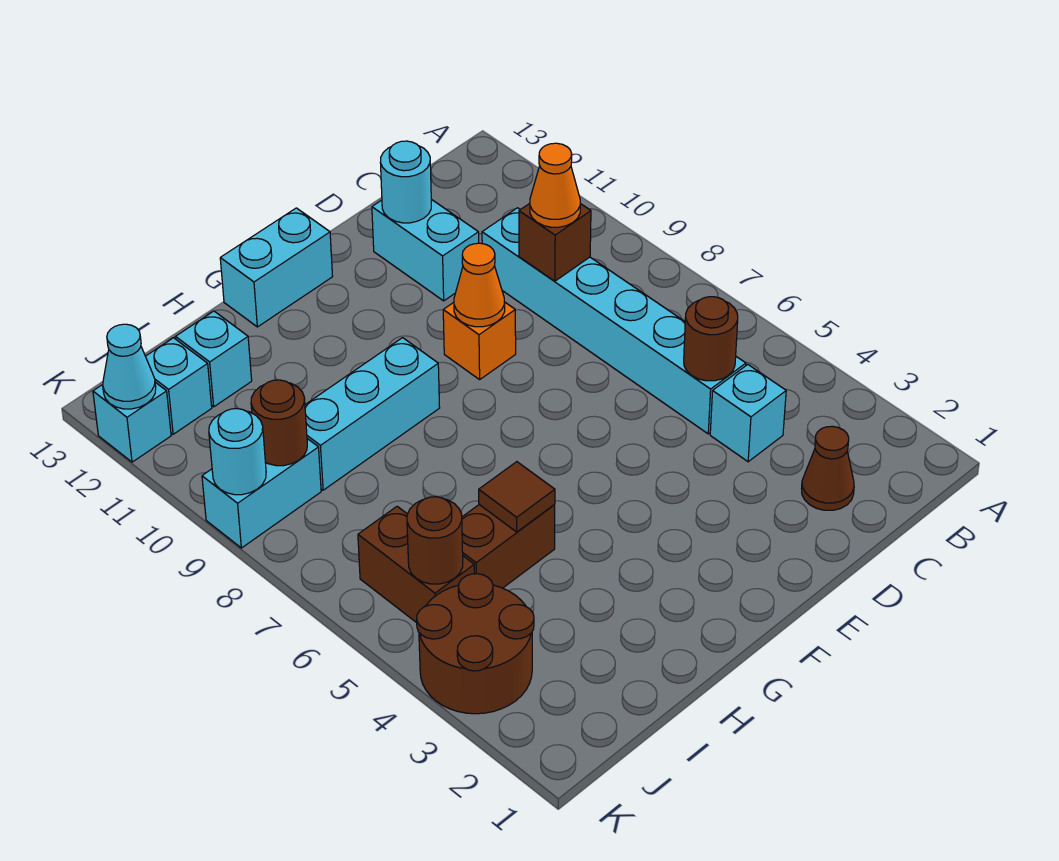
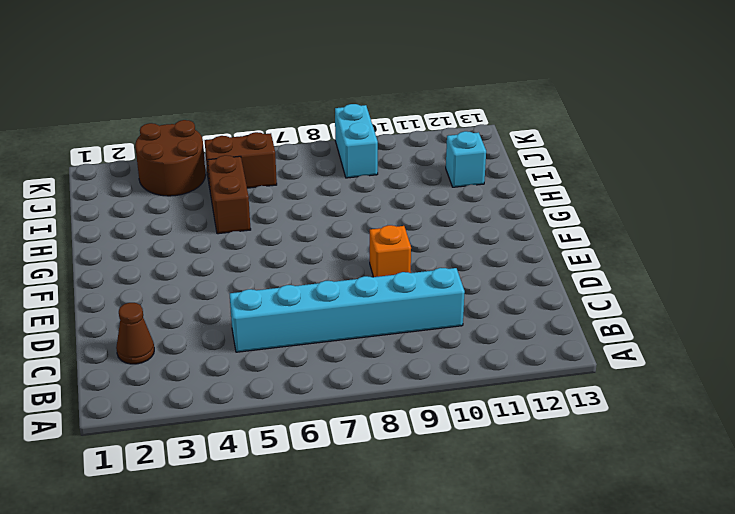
none -> cyan brick C4 level 1
none -> cyan brick D11:D12 level 1
none -> cyan brick F13:G13 level 1

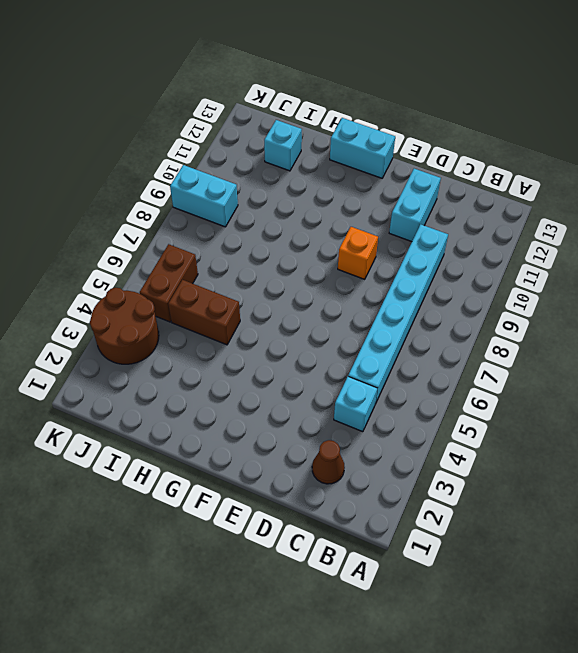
none -> cyan brick G9:I9 level 1
none -> cyan brick J12 level 1
none -> cyan brick K12 level 1

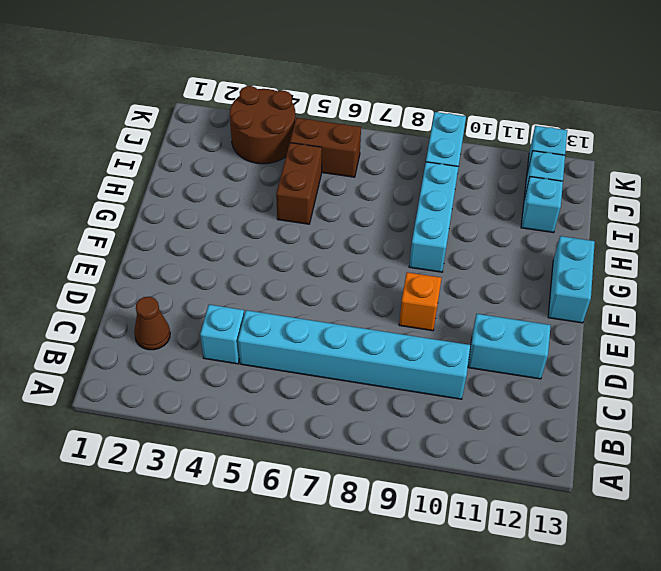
none -> brown round brick C5 level 2
none -> brown brick C9 level 2
none -> cyan round brick D12 level 2

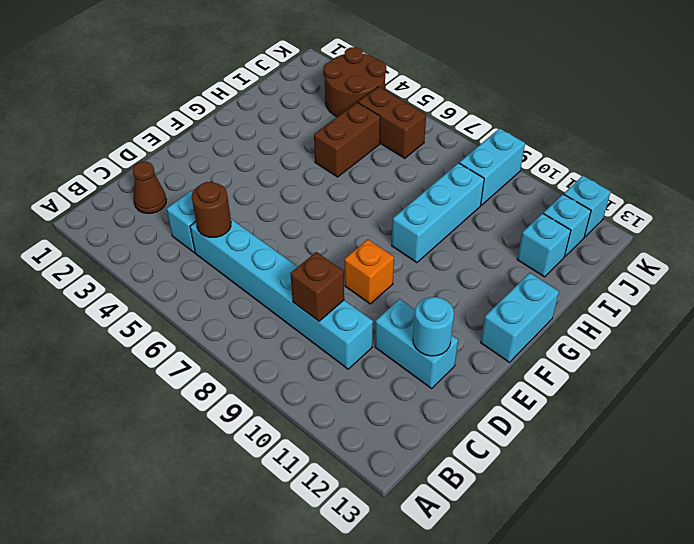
none -> orange cone E9 level 2
none -> brown tile H5 level 2
none -> brown round brick J5 level 2

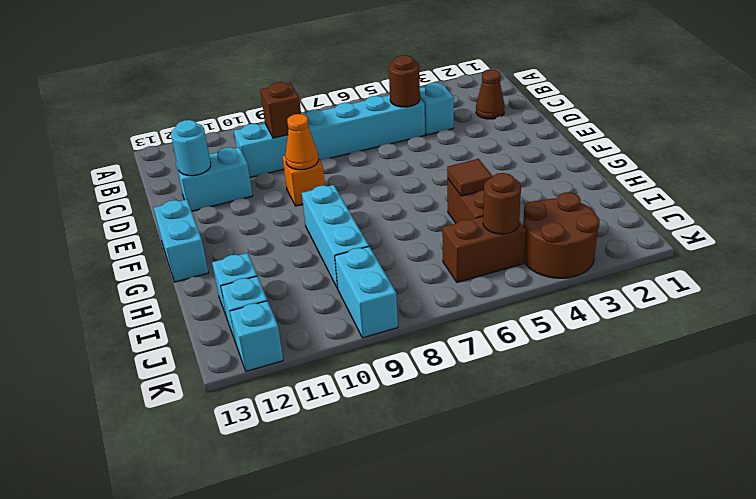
none -> brown round brick J9 level 2
none -> cyan round brick K9 level 2
none -> cyan cone K12 level 2

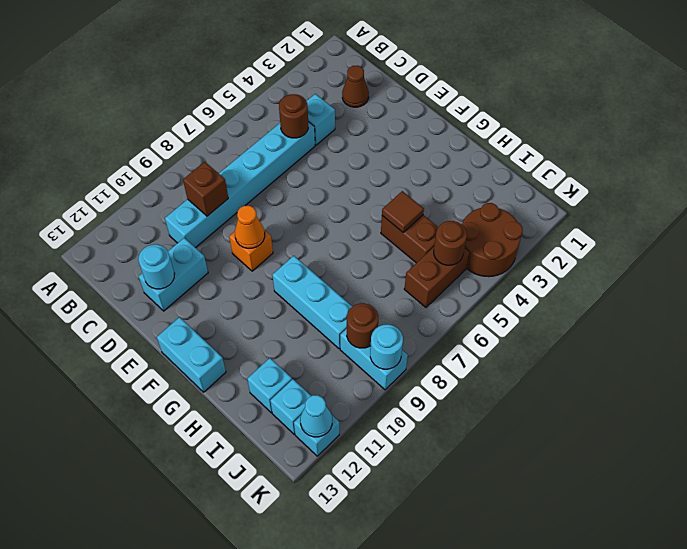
none -> orange cone C9 level 3

